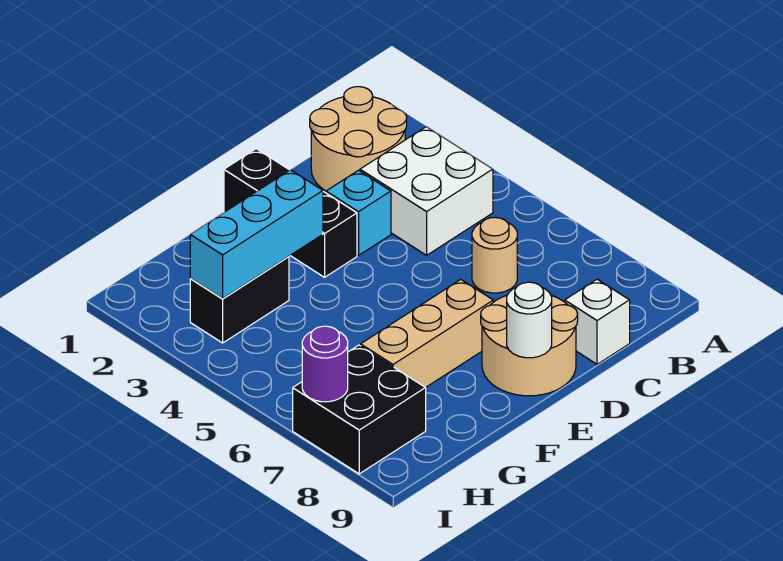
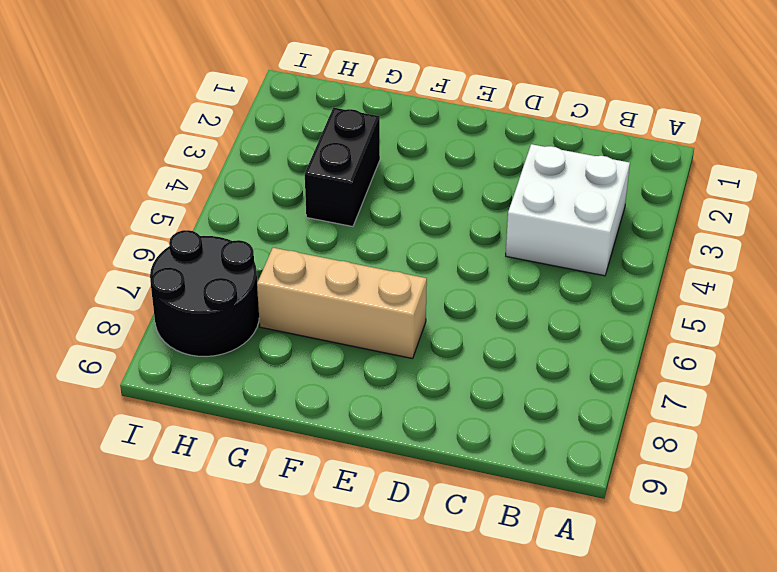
black brick G3:G4 level 1 -> black brick G3:H3 level 1
black round brick H7:I8 level 1 -> black brick H7:I8 level 1
none -> tan round brick B1:C2 level 1
none -> tan round brick C6 level 1
none -> white brick C9 level 1

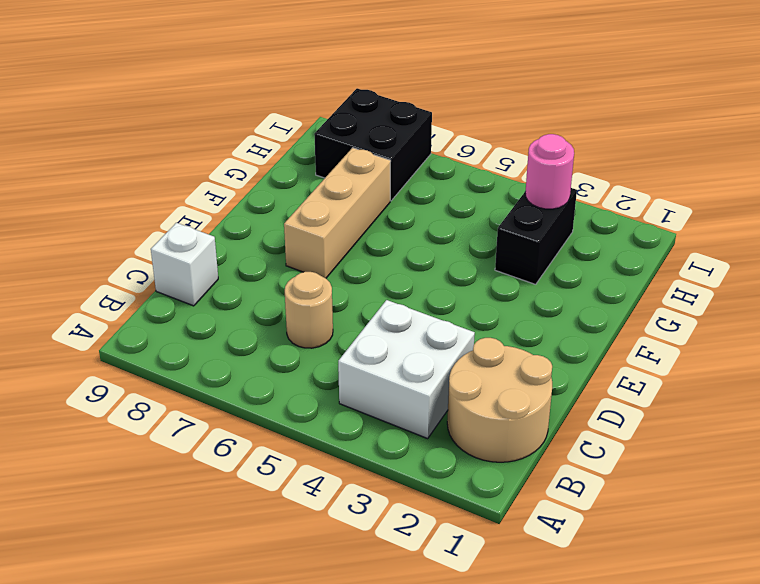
pink round brick H3 level 2 -> cyan brick F3:H3 level 2
none -> cyan brick D3 level 1
none -> tan round brick D8:E9 level 1
none -> black brick E1:E3 level 1

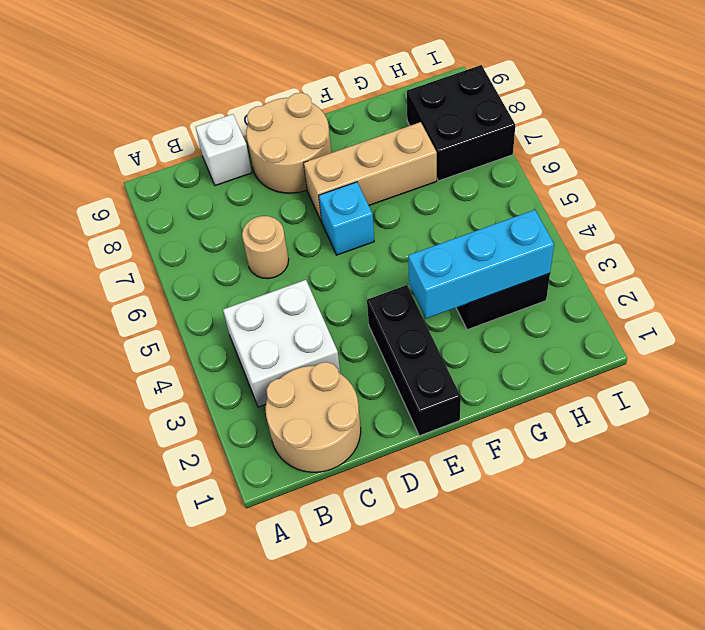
cyan brick E6 level 1 -> cyan brick D3 level 1
none -> white round brick E9 level 2
none -> purple round brick I7 level 2

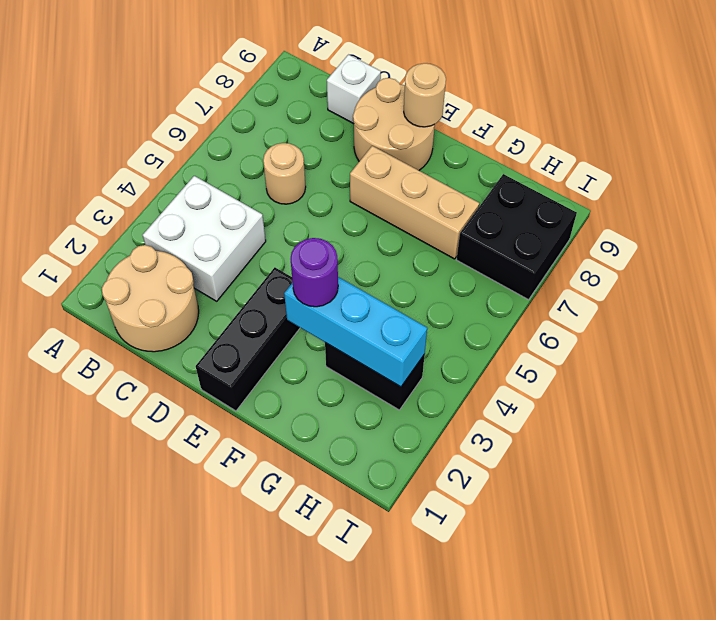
tan round brick E9 level 2 -> white round brick E9 level 2
purple round brick F3 level 3 -> purple round brick I7 level 2
none -> cyan brick D3 level 1

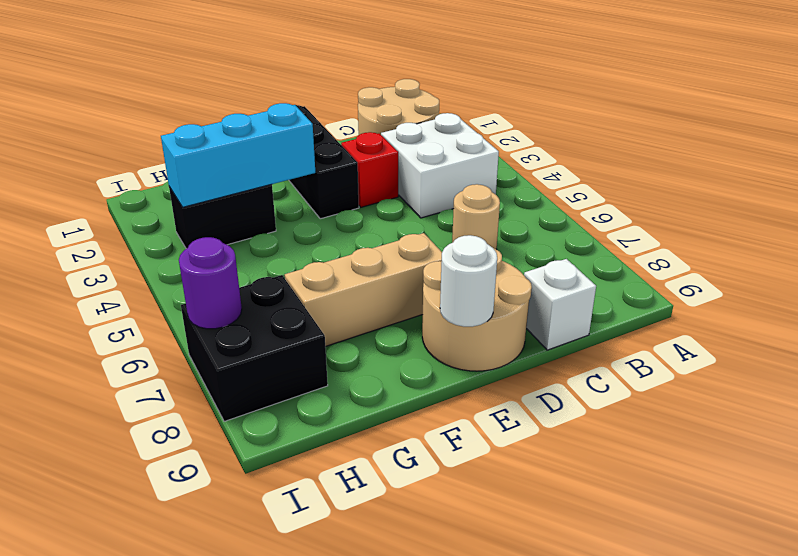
red brick D3 level 1 -> cyan brick D3 level 1

